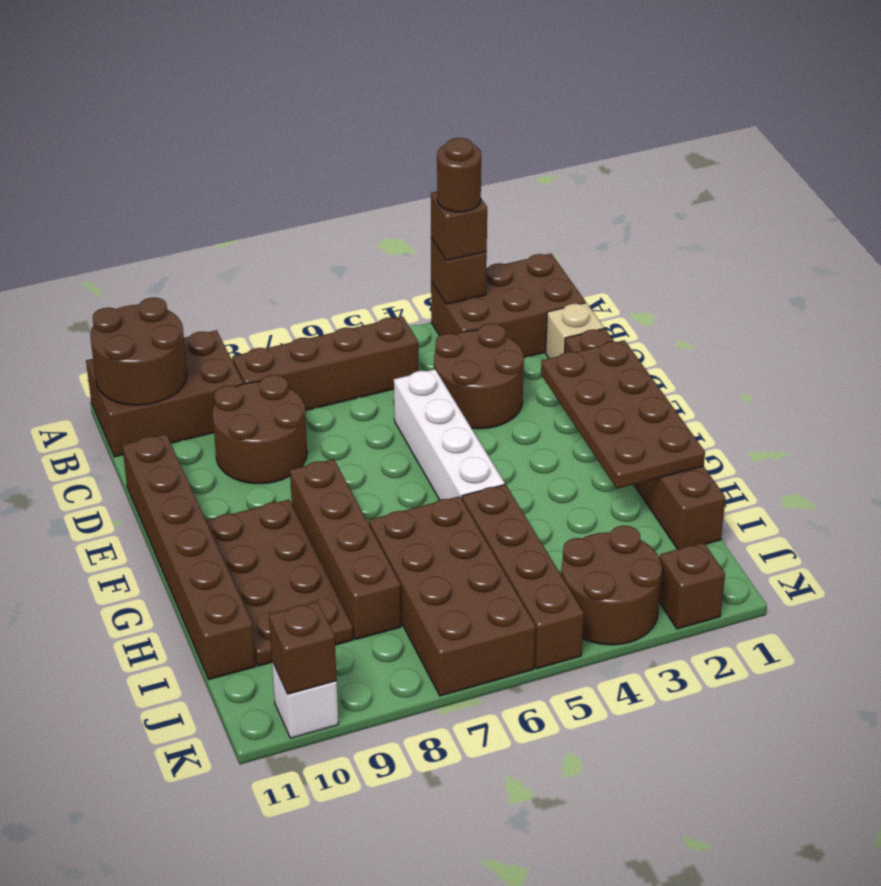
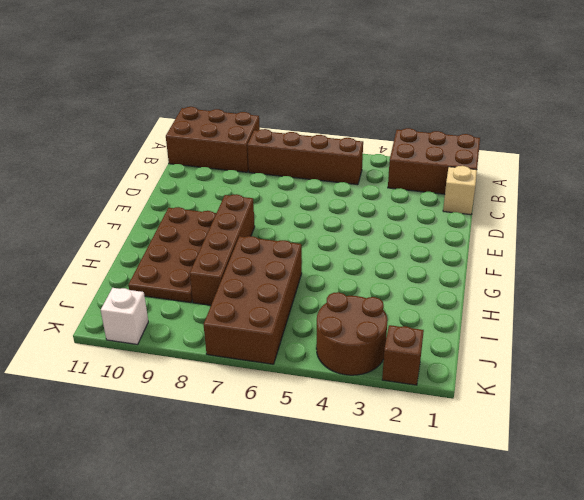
none -> brown round brick C3:D4 level 1
none -> brown round brick C8:D9 level 1
none -> brown brick D1:I1 level 1

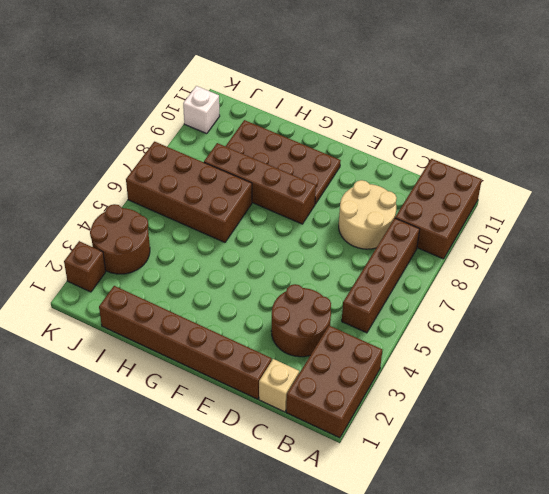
tan round brick C8:D9 level 1 -> brown round brick C8:D9 level 1
none -> white brick D5:G5 level 1
none -> brown brick D11:I11 level 1
none -> brown brick H5:K5 level 1

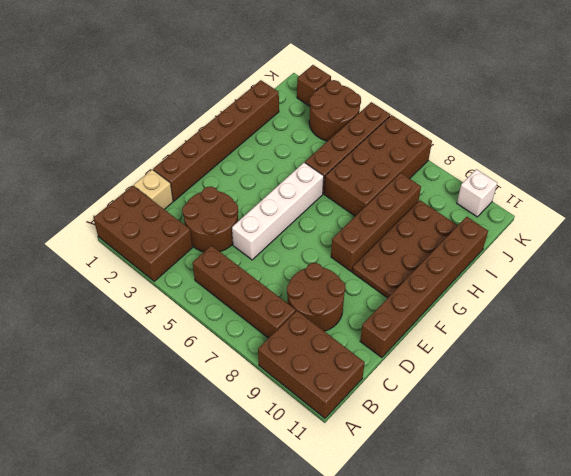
none -> brown brick A3 level 2
none -> brown round brick A10:B11 level 2
none -> brown plate E1:H2 level 2

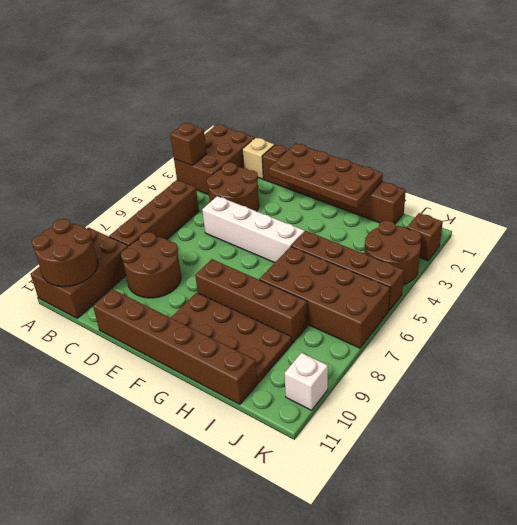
none -> brown brick K10 level 2
none -> brown brick A3 level 3
none -> brown round brick A3 level 4

